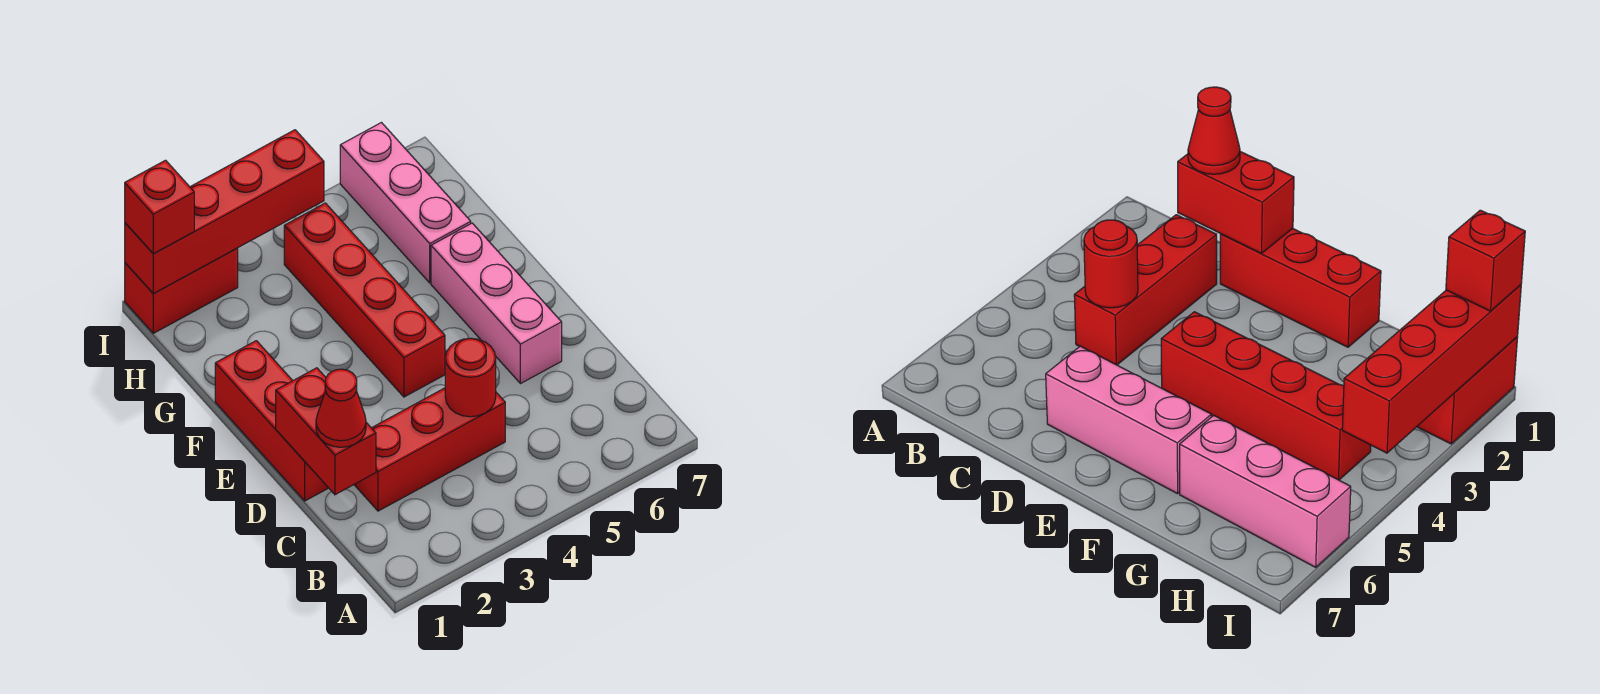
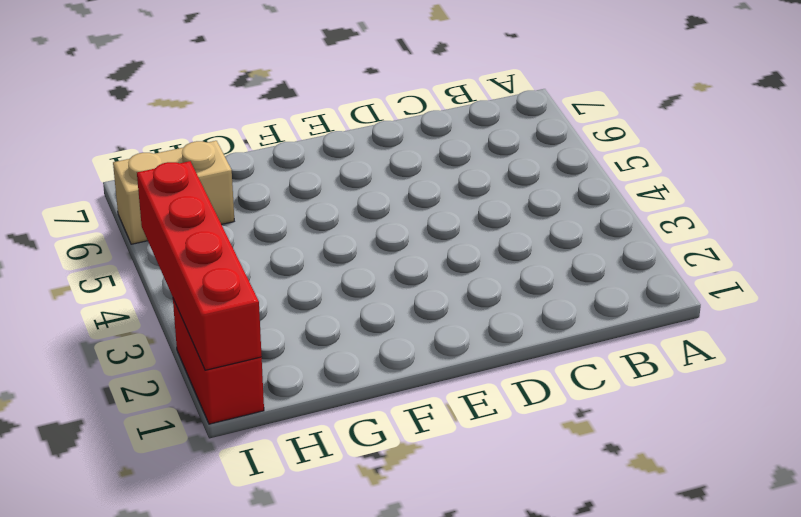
tan brick H6:I6 level 1 -> pink brick G6:I6 level 1
none -> red brick C2:C4 level 1
none -> red brick D1:F1 level 1

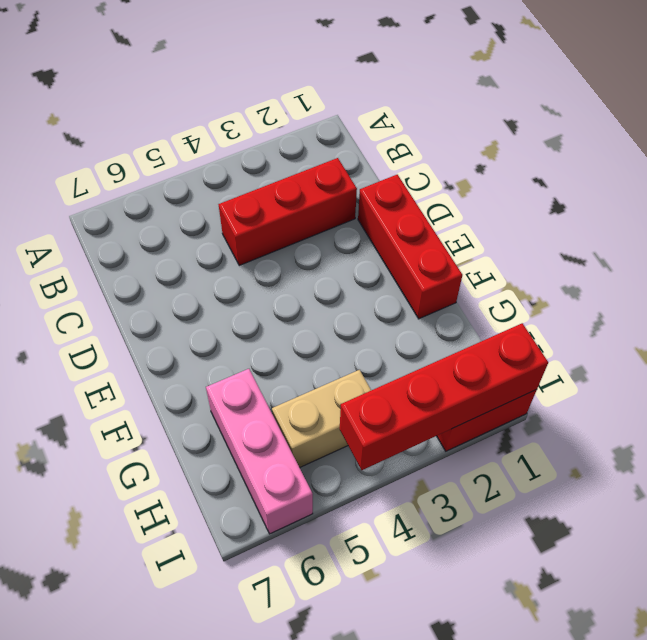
tan brick H4:H5 level 1 -> red brick E4:H4 level 1
none -> pink brick D6:F6 level 1
none -> red brick C1:D1 level 2

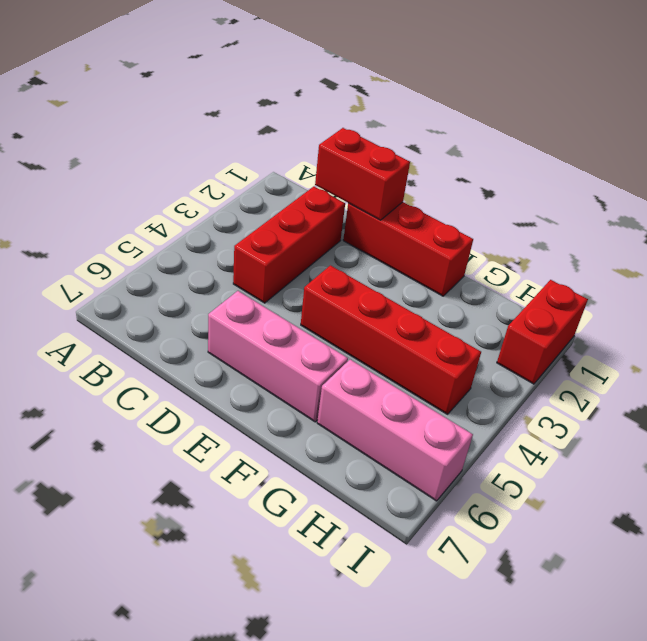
none -> red round brick C4 level 2
none -> red brick I1:I4 level 2

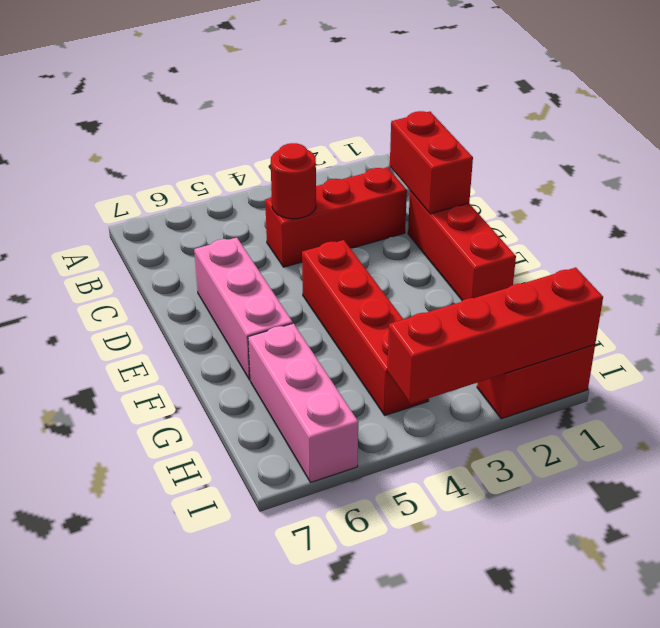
none -> red cone C1 level 3
none -> red brick I1 level 3

